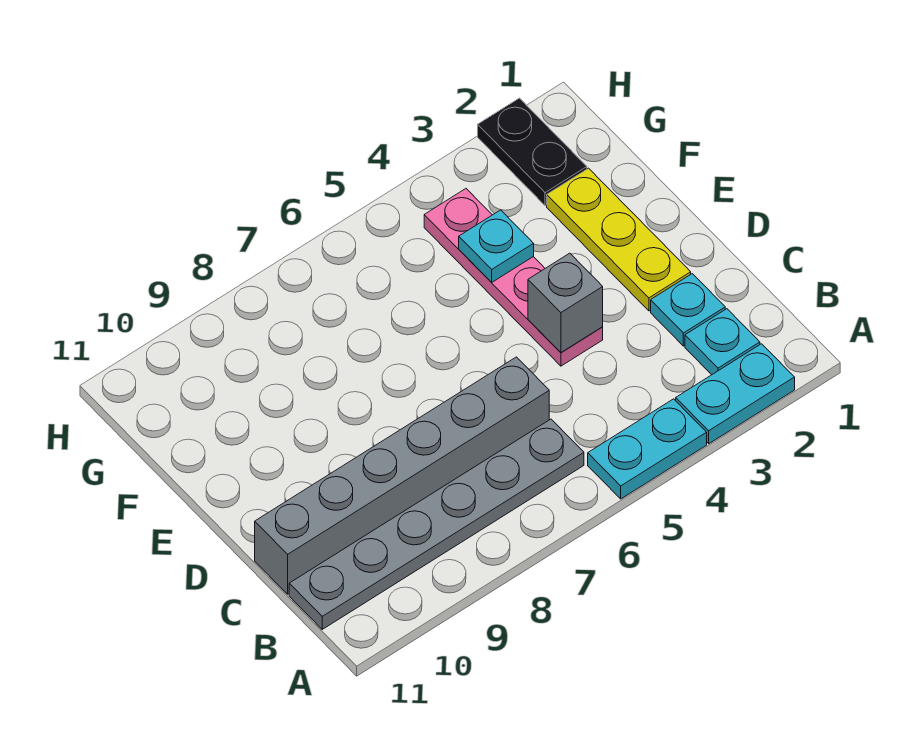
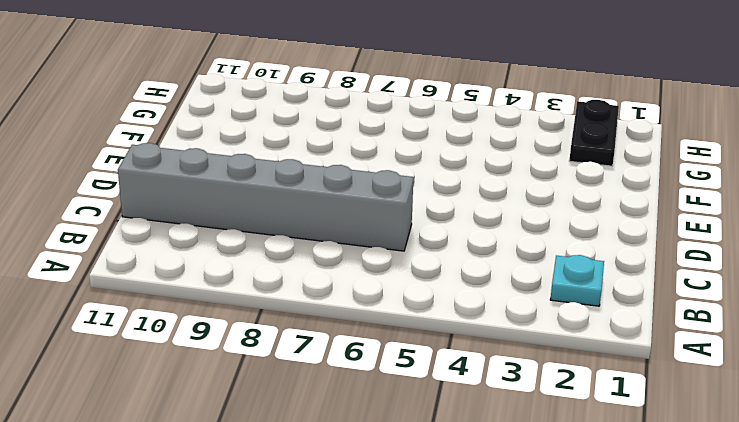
none -> cyan plate A2:A3 level 1
none -> cyan plate A4:A5 level 1

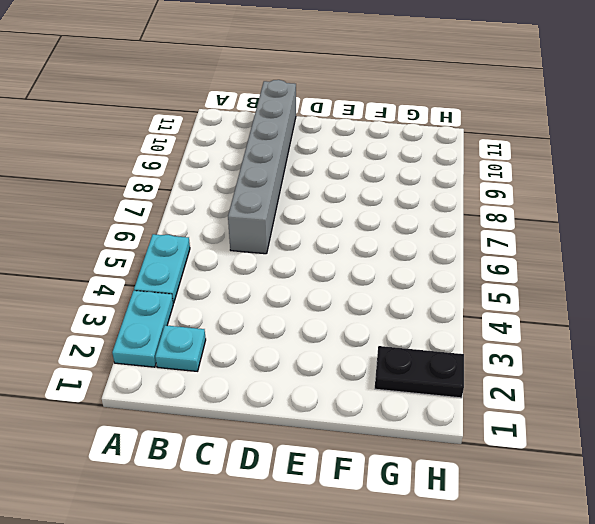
none -> grey plate B6:B11 level 1
none -> cyan plate C2 level 1

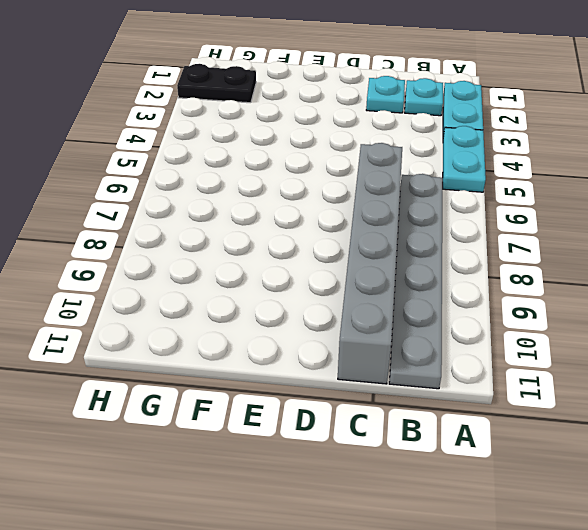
none -> yellow plate D2:F2 level 1
none -> pink plate D4:G4 level 1

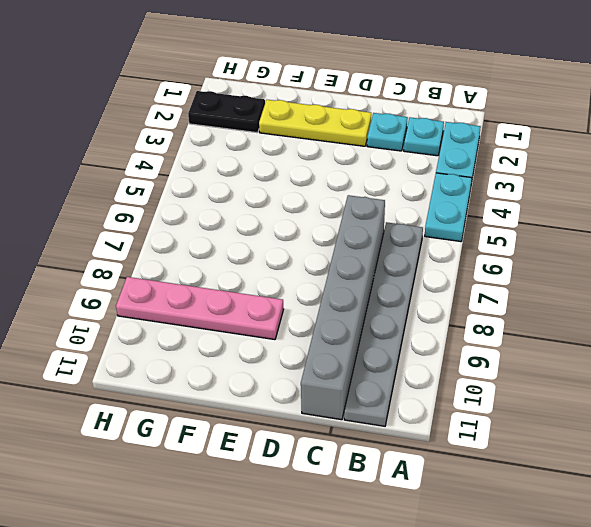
pink plate E9:H9 level 1 -> pink plate D4:G4 level 1
none -> grey brick D4 level 2
none -> cyan plate F4 level 2

